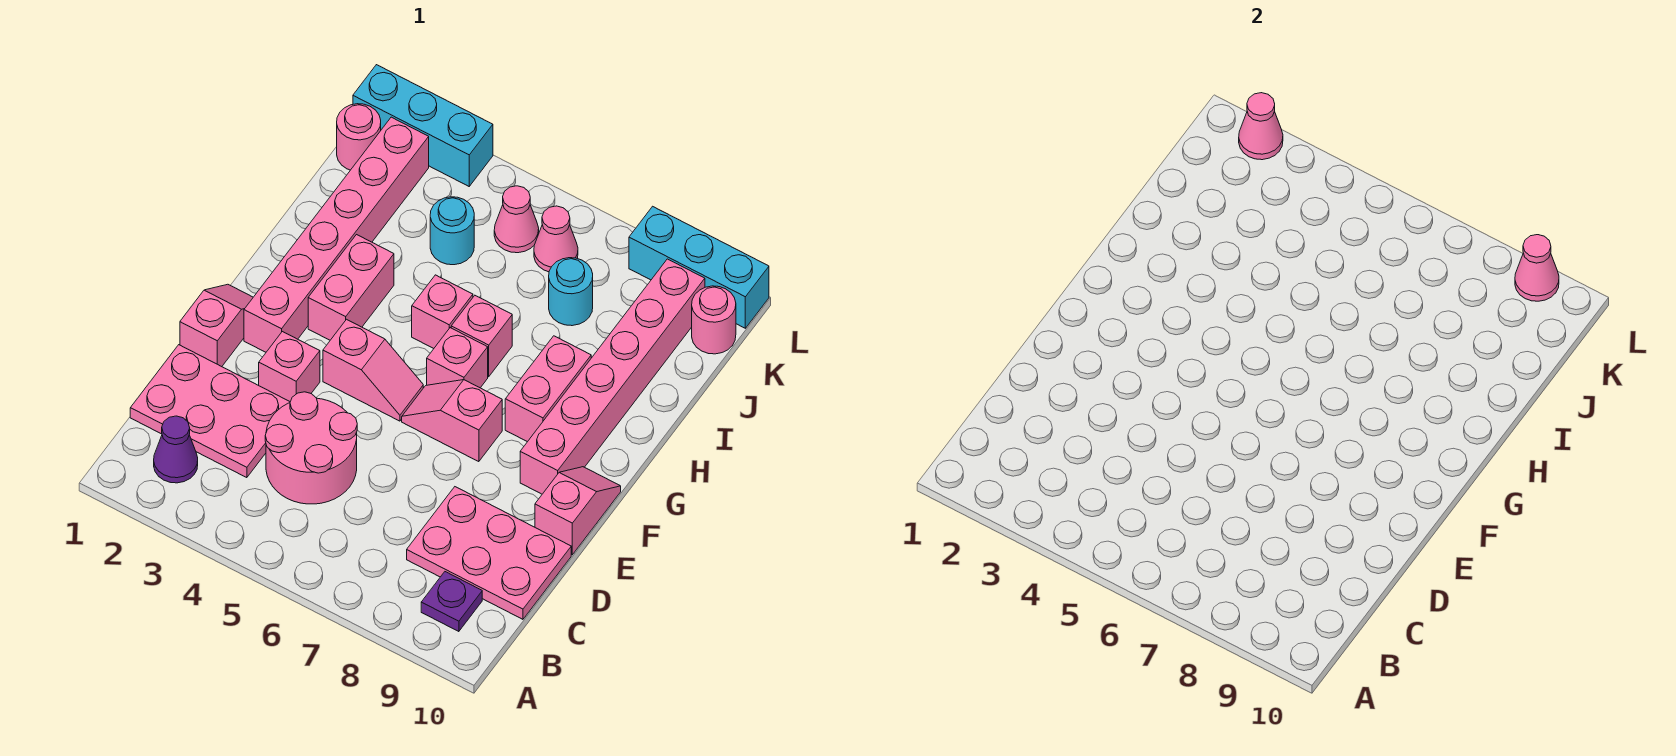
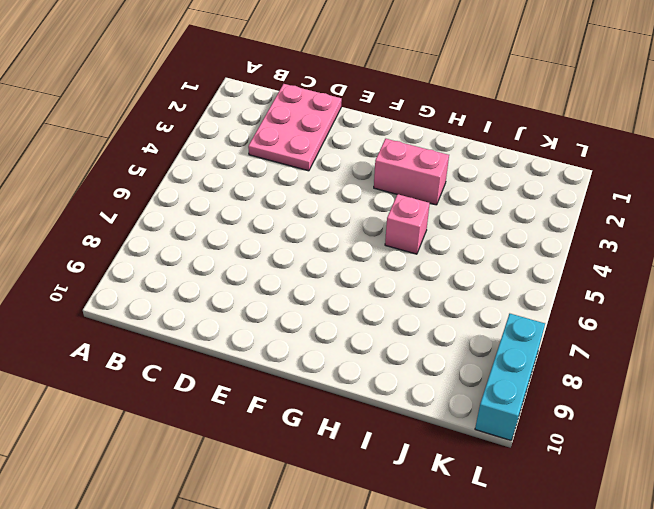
none -> purple cone B2 level 1
none -> purple plate B9 level 1
none -> pink round brick C4:D5 level 1

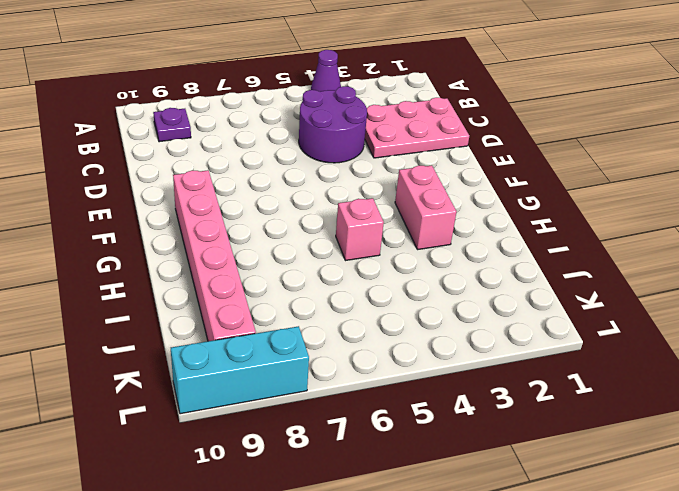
purple cone A4 level 1 -> purple cone B2 level 1
purple round brick C4:D5 level 1 -> pink round brick C4:D5 level 1
none -> pink plate C8:D10 level 1
none -> pink slope E1:F1 level 1 top E
none -> pink brick E3 level 1

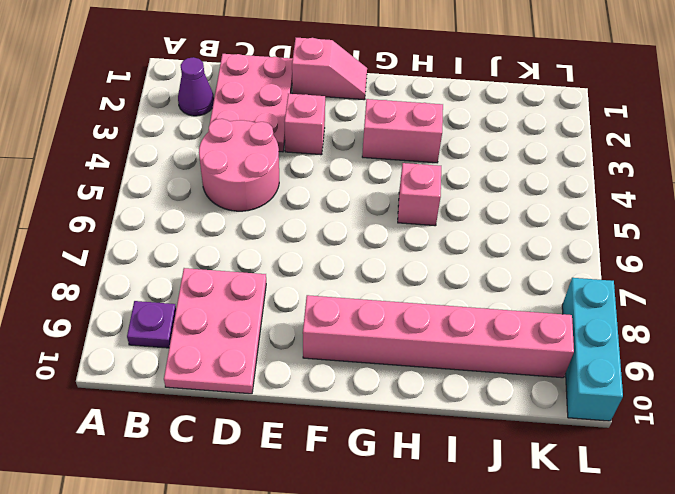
none -> pink slope E10:F10 level 1 top E
none -> pink brick F2:K2 level 1
none -> pink slope F4:F5 level 1 top 4

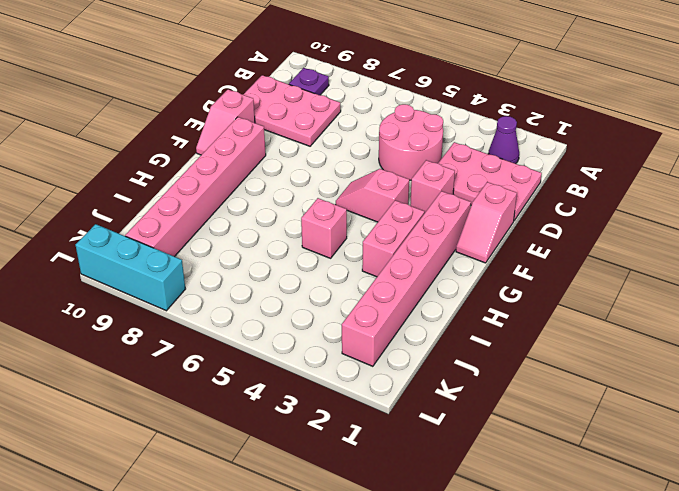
none -> pink slope F6:F7 level 1 top 7
none -> pink brick G6 level 1
none -> pink brick G8:H8 level 1

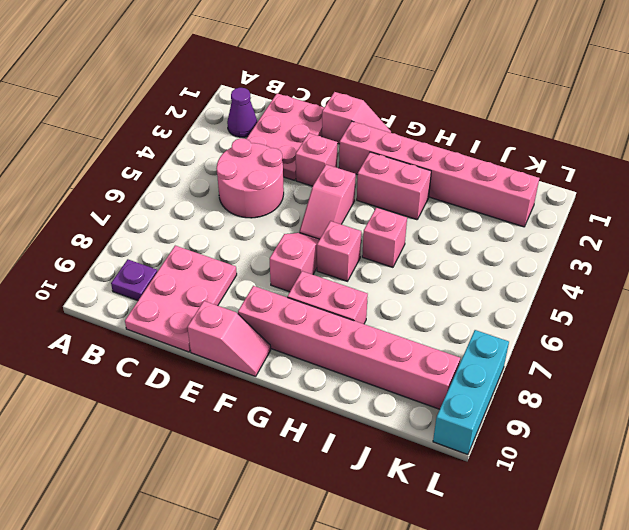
none -> pink brick H6 level 1
none -> cyan round brick J4 level 1
none -> cyan round brick J7 level 1

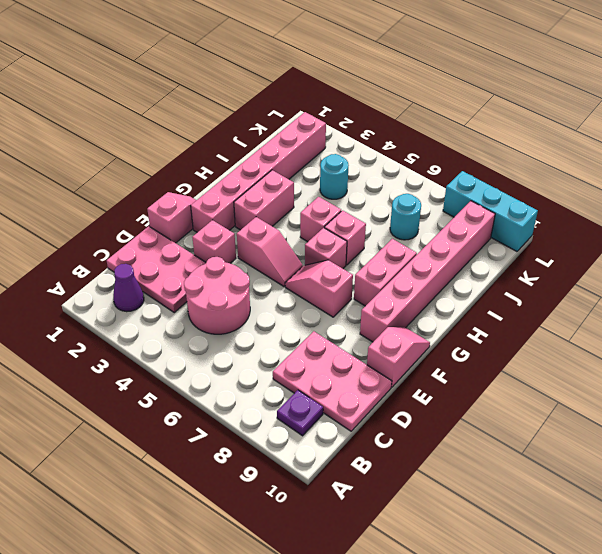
none -> pink round brick K1 level 1
none -> pink cone K5 level 1
none -> pink cone K6 level 1

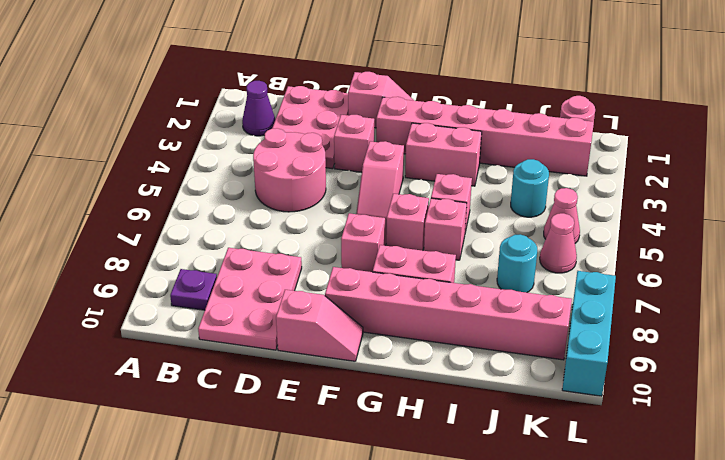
none -> pink round brick K10 level 1
none -> cyan brick L1:L3 level 1
none -> pink cone L2 level 2

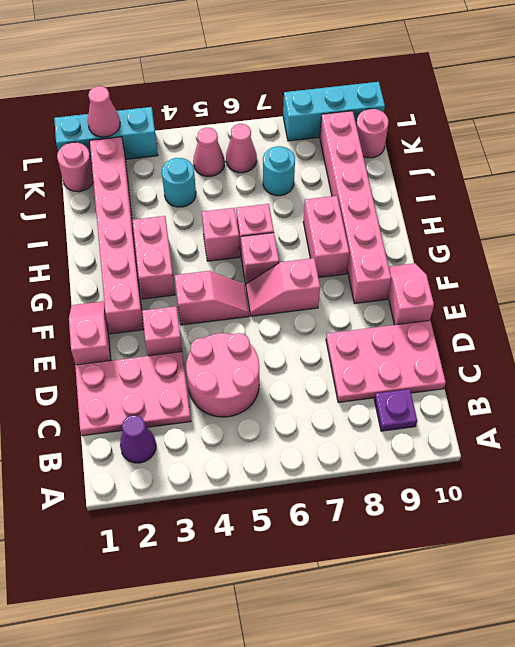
none -> pink cone L9 level 2

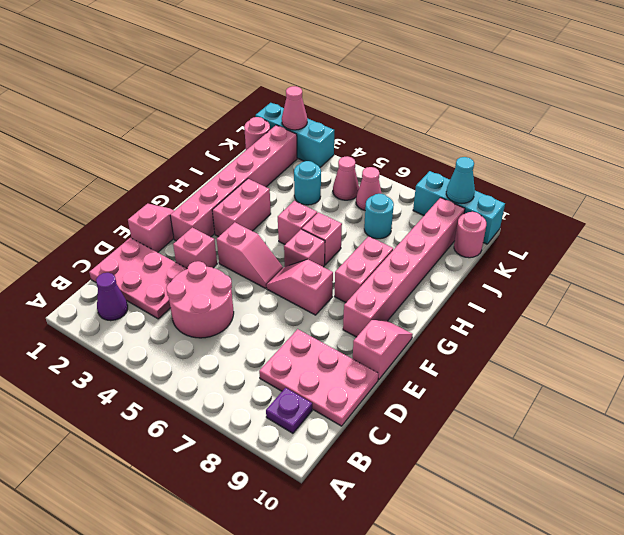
cyan cone L9 level 2 -> pink cone L9 level 2

